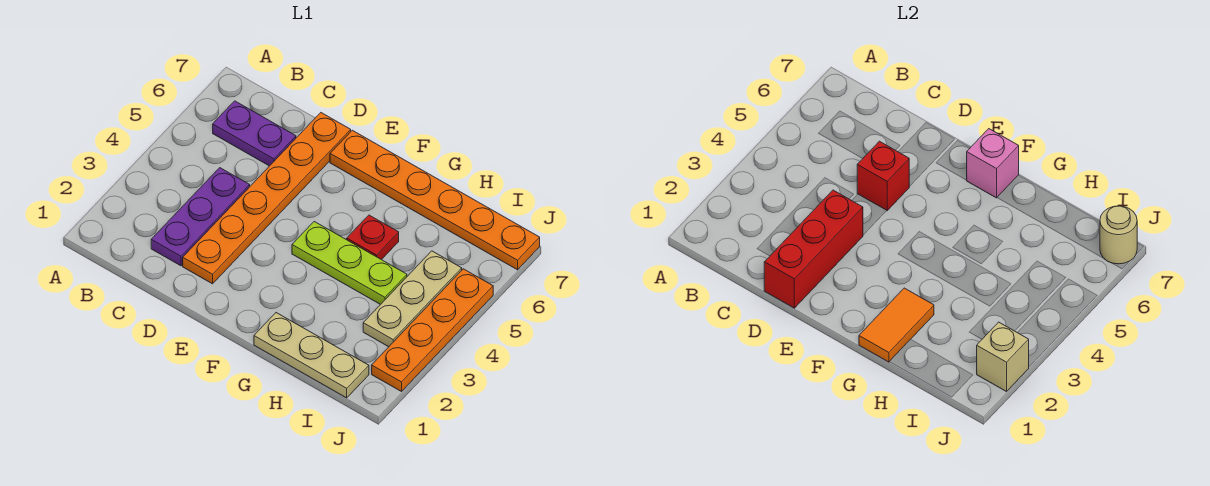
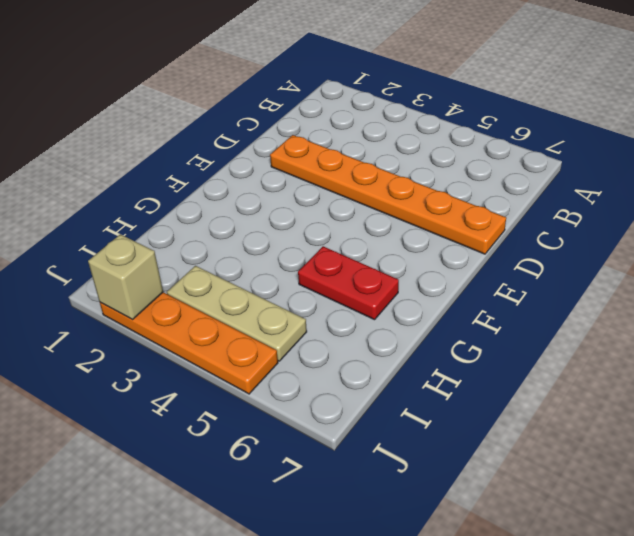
red plate G5:G6 level 1 -> red plate G5 level 1
none -> purple plate B6:C6 level 1
none -> purple plate C2:C4 level 1
none -> orange plate E7:J7 level 1

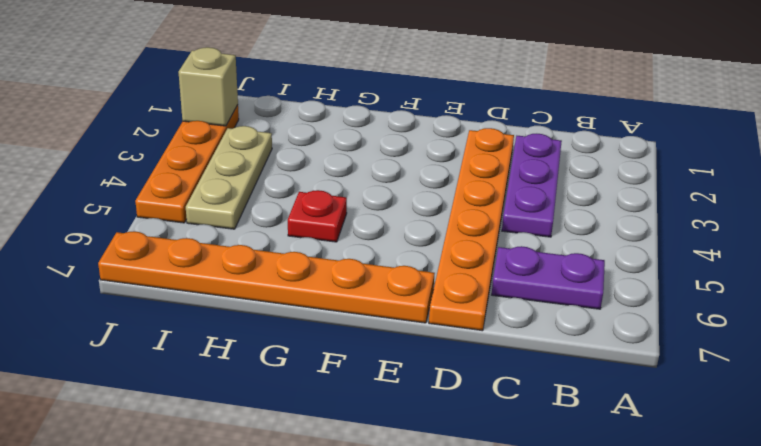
none -> lime plate F4:H4 level 1
none -> tan plate G1:I1 level 1
none -> red brick D1:D3 level 2

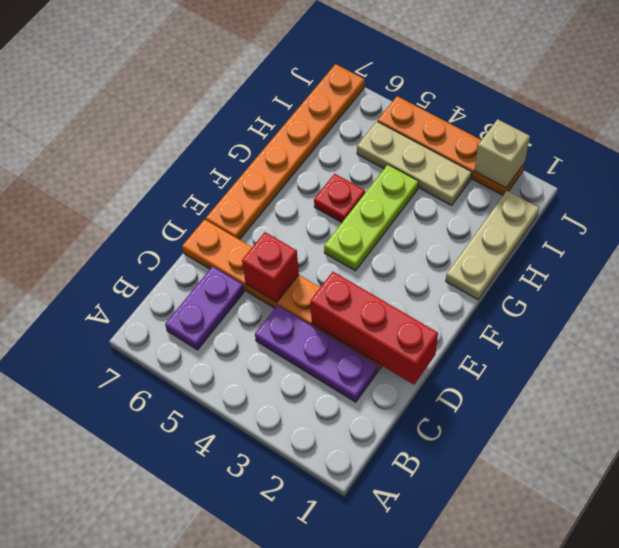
none -> pink brick F7 level 2
none -> orange tile G1:G2 level 2
none -> tan round brick J7 level 2

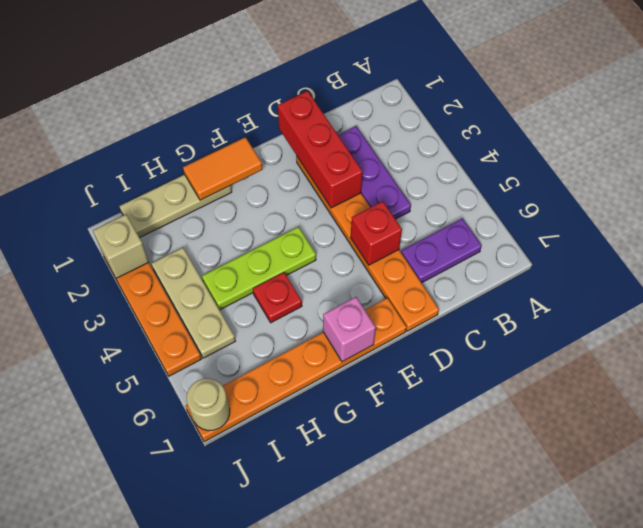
orange tile F1:G1 level 2 -> orange tile G1:G2 level 2

